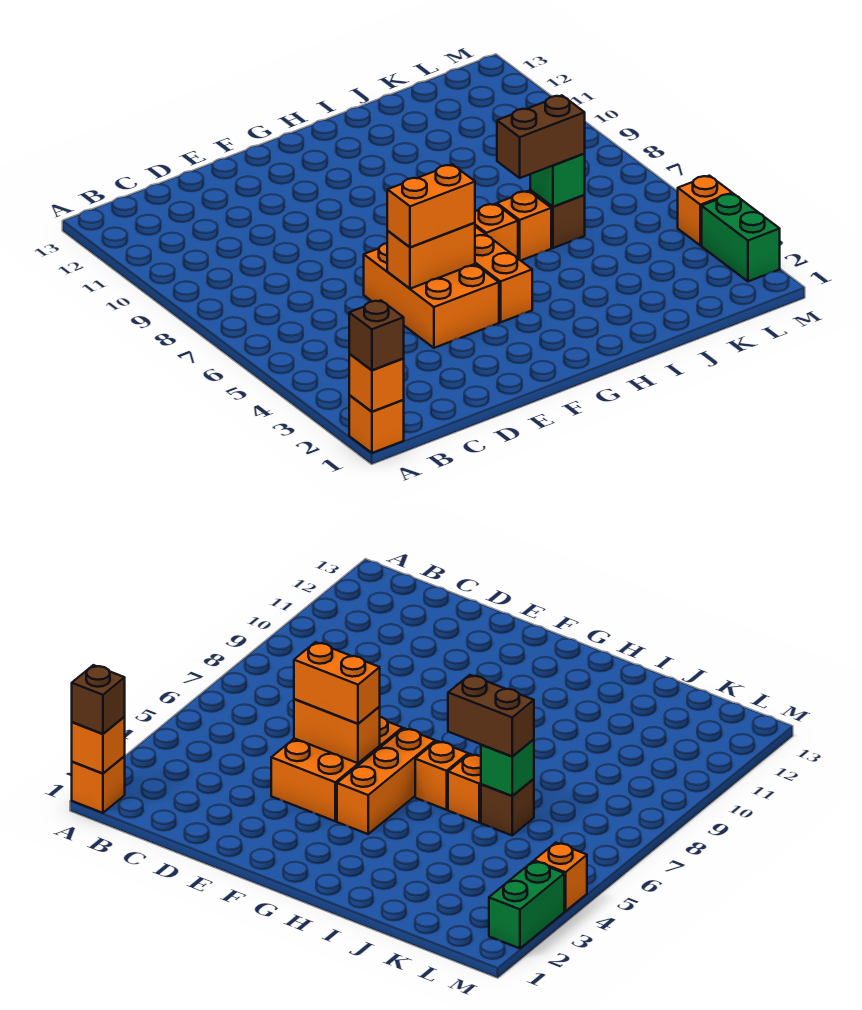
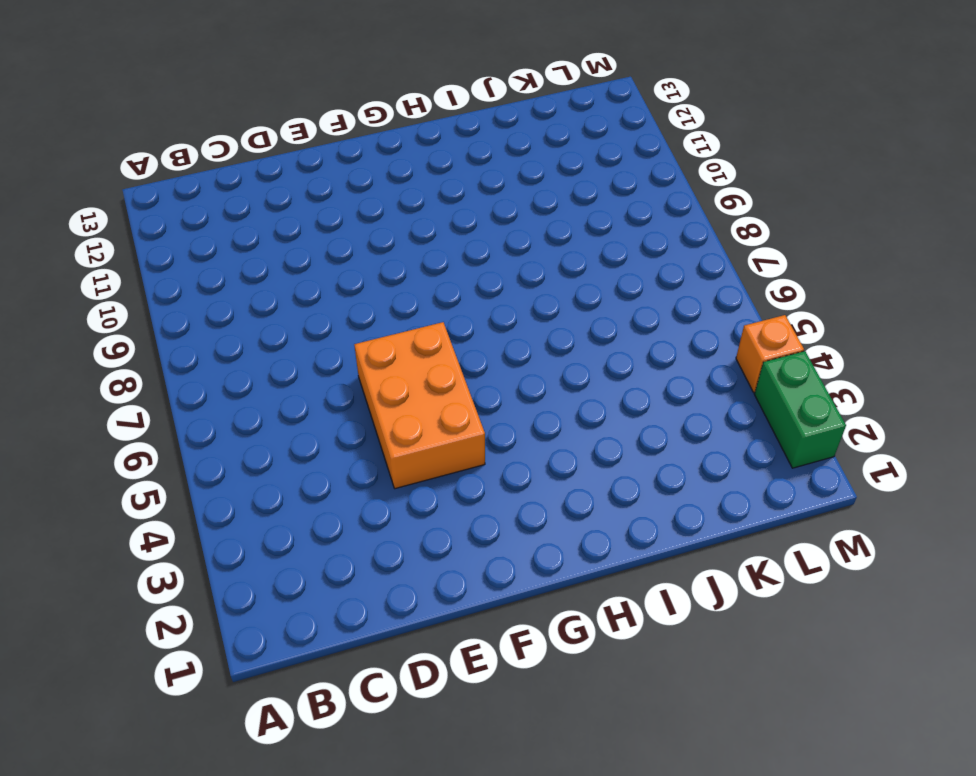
none -> orange brick A1 level 1
none -> orange brick G4:G6 level 1
none -> orange brick H6 level 1

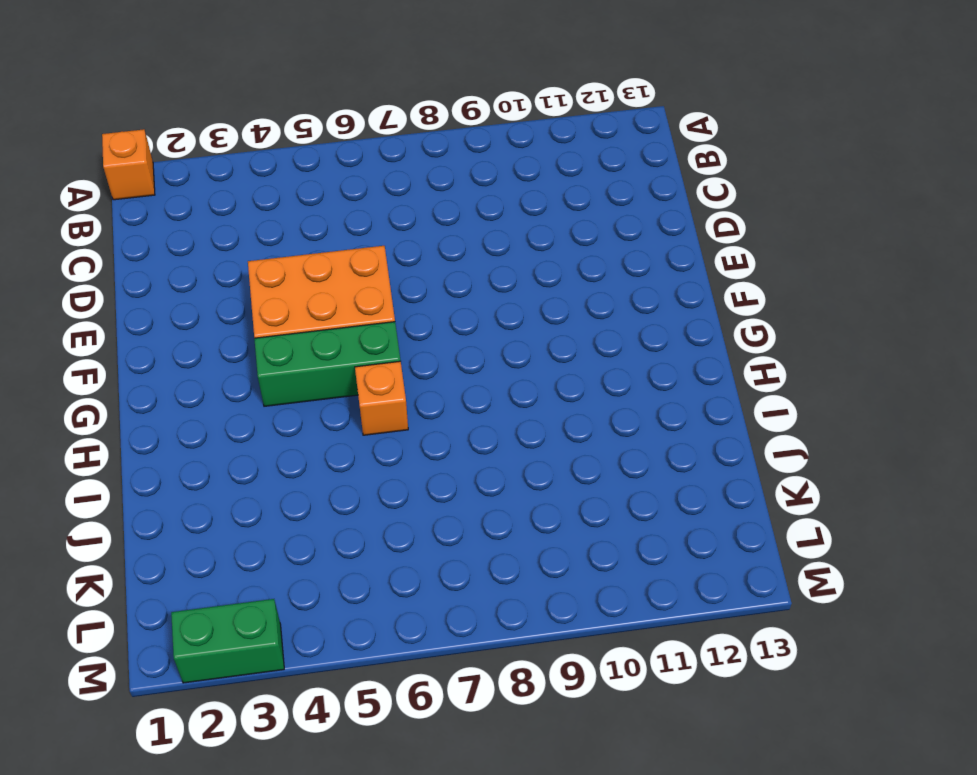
green brick G4:G6 level 1 -> orange brick G4:G6 level 1
none -> orange brick I6 level 1
none -> brown brick J6 level 1
none -> orange brick M4 level 1

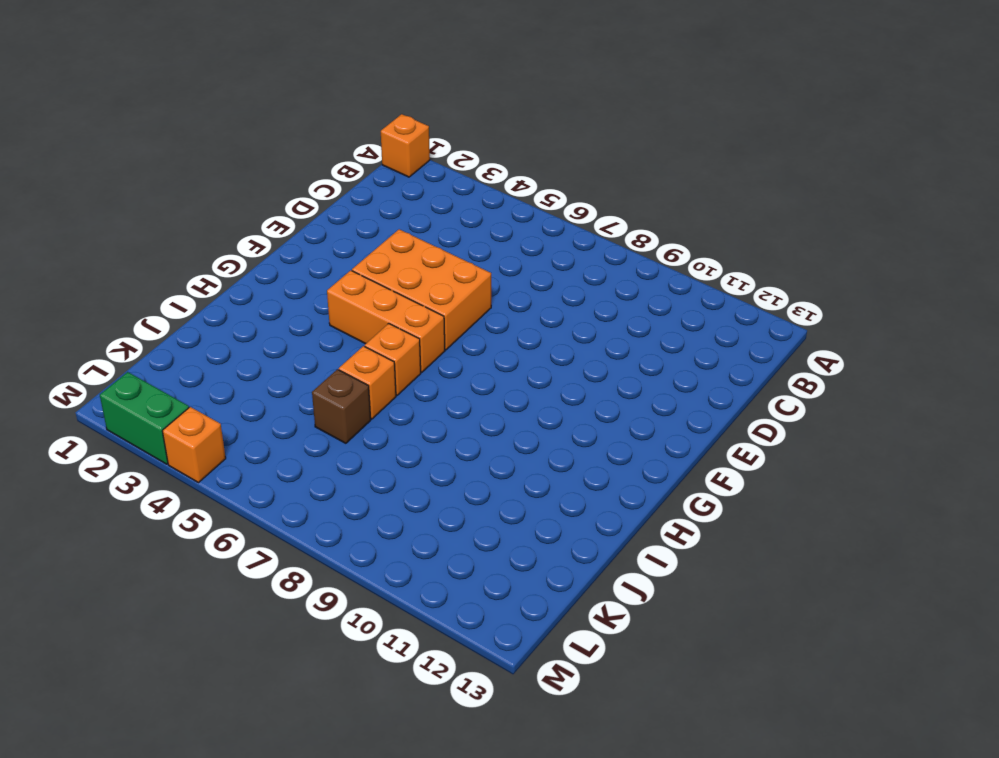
none -> orange brick A1 level 2
none -> orange brick E5:F5 level 2
none -> green brick J6 level 2

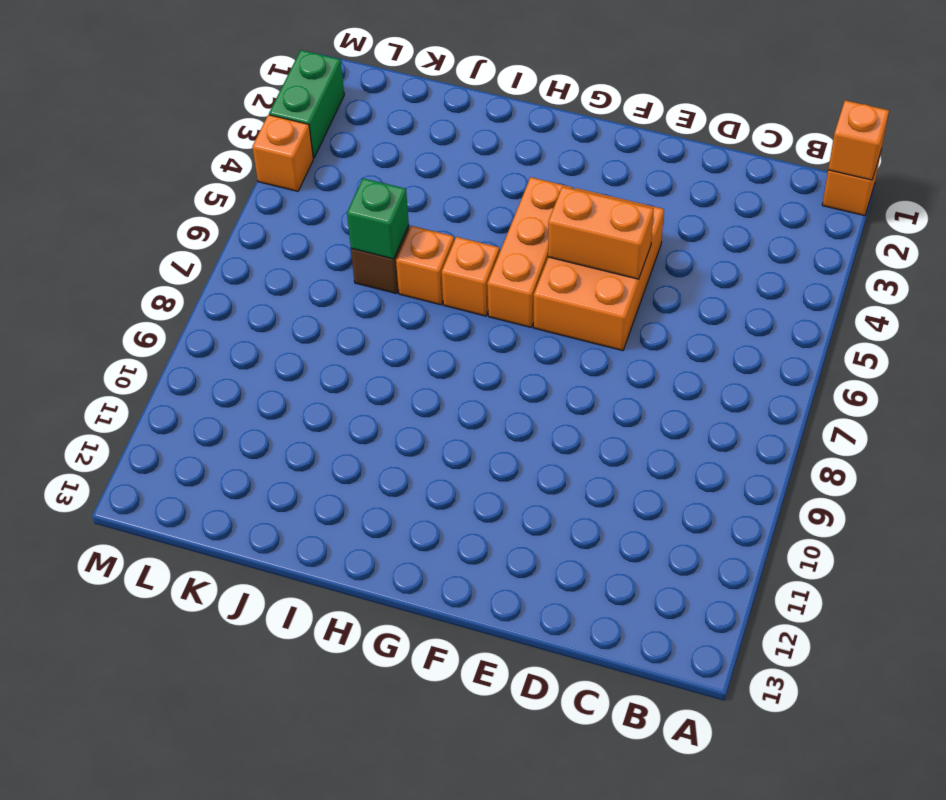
none -> brown brick A1 level 3
none -> orange brick E5:F5 level 3
none -> brown brick I6:J6 level 3

